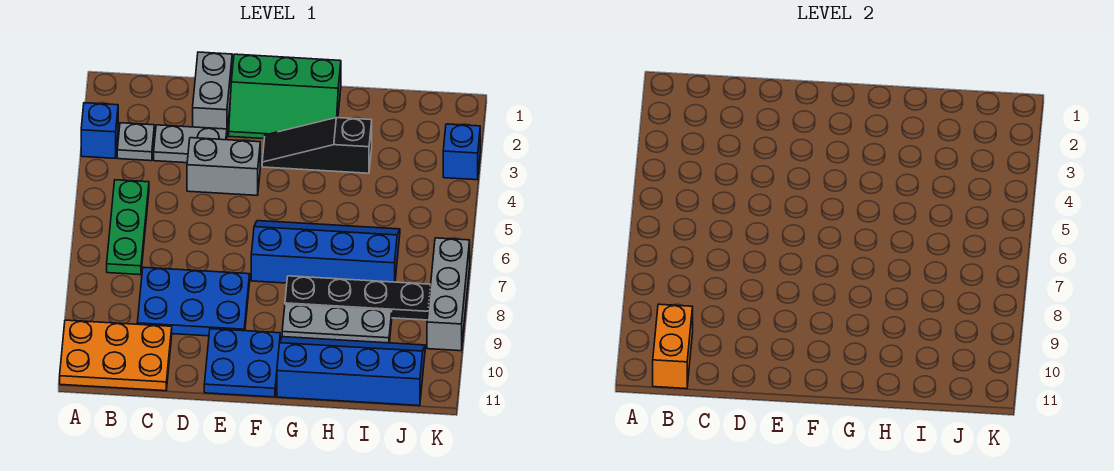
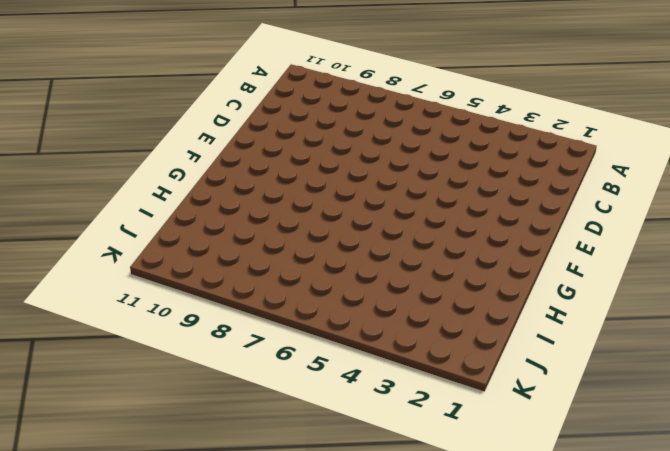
none -> blue brick A3 level 1
none -> orange plate A10:C11 level 1
none -> grey plate B3 level 1

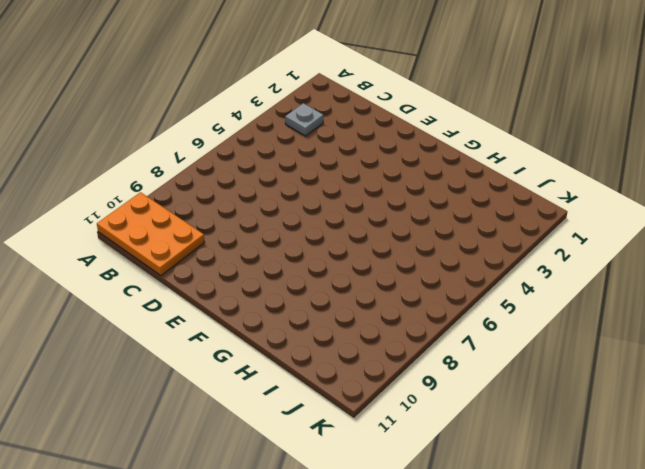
none -> blue brick A3 level 1
none -> green plate B5:B7 level 1
none -> grey plate C3:D3 level 1

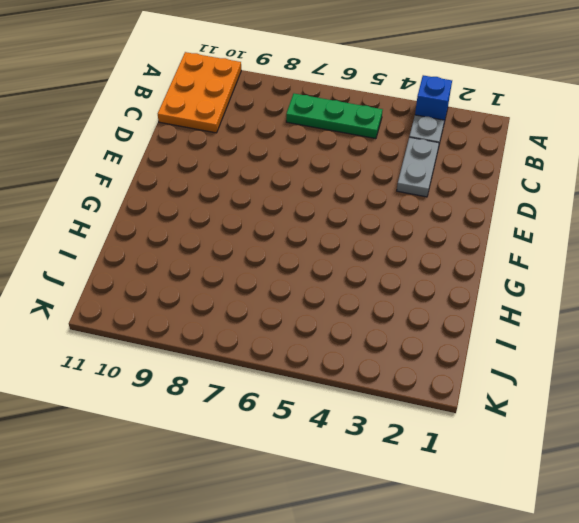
none -> blue plate C8:E9 level 1
none -> grey brick D1:D2 level 1
none -> grey brick D4:E4 level 1

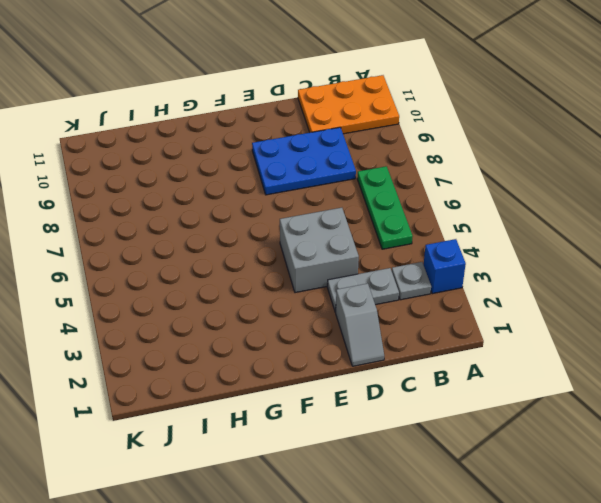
grey slope D1:D2 level 1 top 2 -> grey brick D1:D2 level 1
grey brick D4:E5 level 1 -> grey brick D4:E4 level 1
none -> green slope E1:G2 level 1 top 1
none -> blue plate E10:F11 level 1
none -> black slope F3:H3 level 1 top H

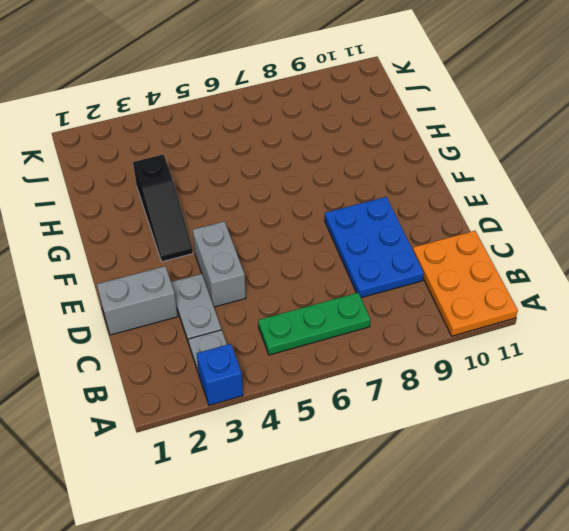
none -> green slope E1:G2 level 1 top 1
none -> blue plate E10:F11 level 1
none -> blue slope F6:I7 level 1 top 7

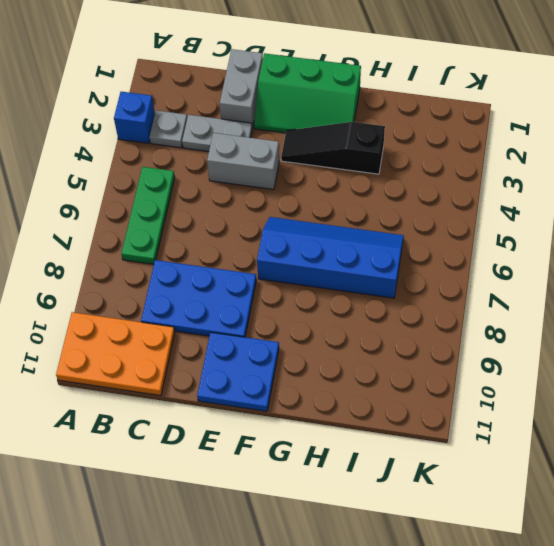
none -> black plate G8:J8 level 1
none -> grey plate G9:I9 level 1
none -> blue slope G10:J11 level 1 top 11

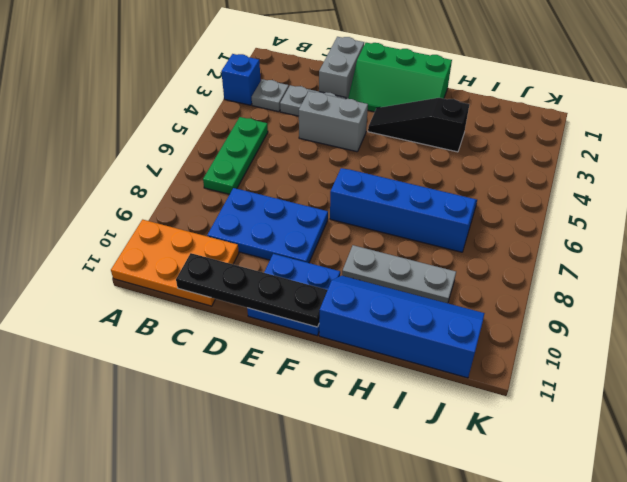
black plate C11:F11 level 2 -> black plate G8:J8 level 1
none -> blue brick K3 level 1
none -> grey brick K7:K9 level 1
none -> orange brick B10:B11 level 2

